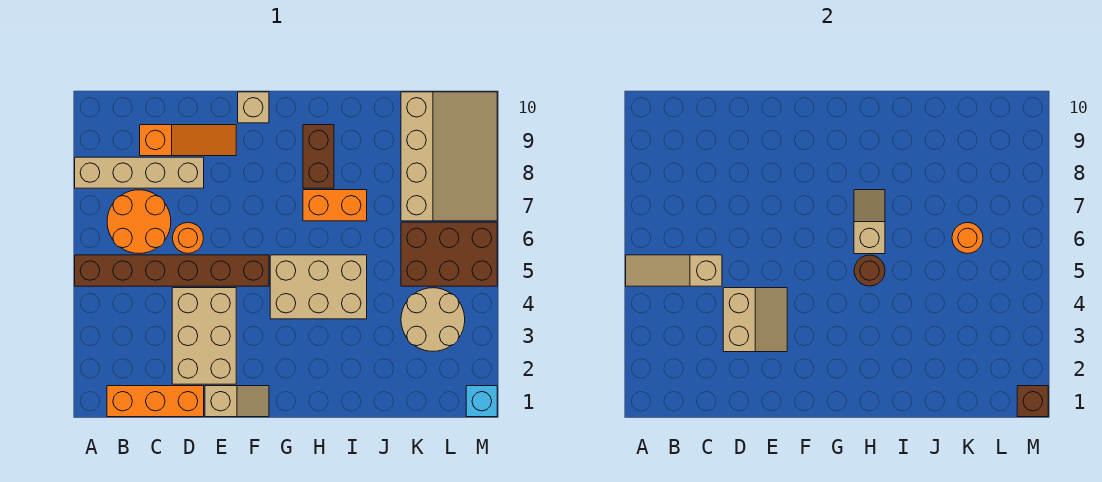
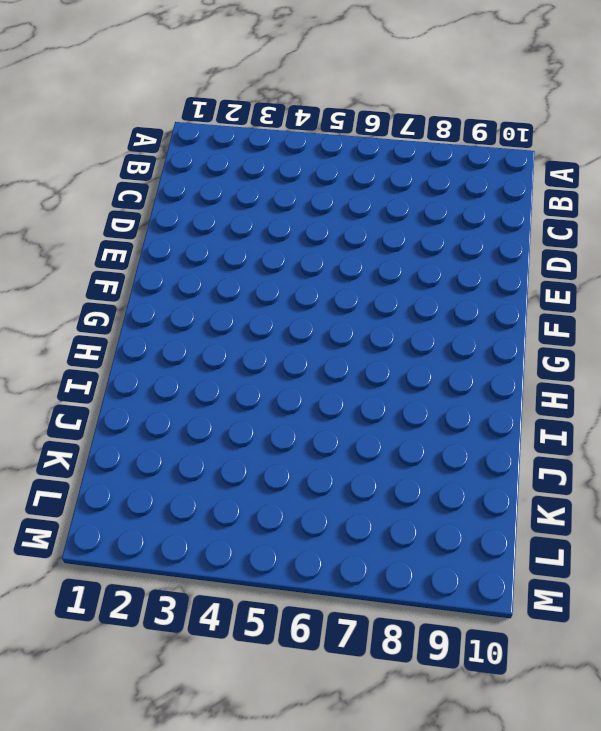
none -> brown brick A5:F5 level 1
none -> tan brick A8:D8 level 1
none -> orange brick B1:D1 level 1

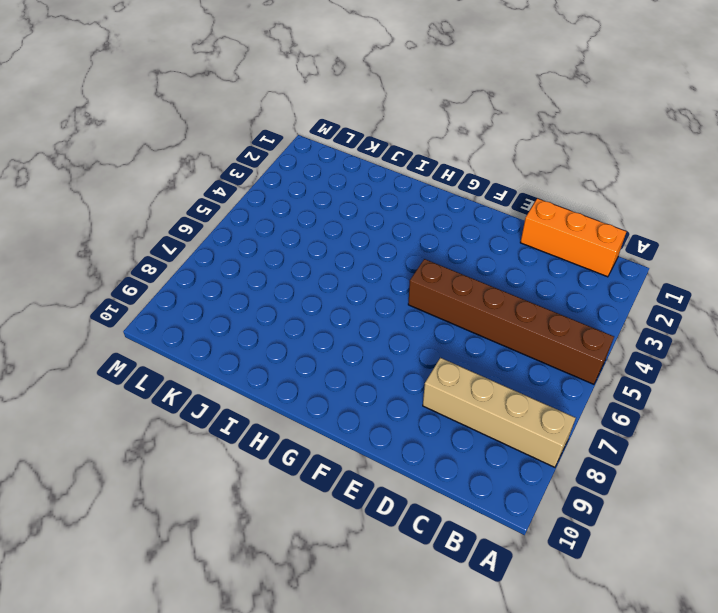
none -> orange round brick B6:C7 level 1
none -> orange slope C9:E9 level 1 top C
none -> tan brick D2:E4 level 1

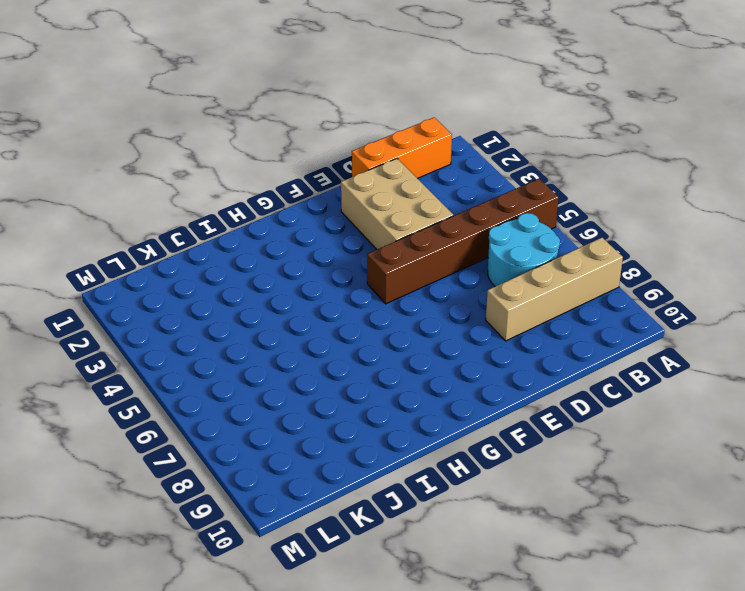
cyan round brick B6:C7 level 1 -> orange round brick B6:C7 level 1
none -> orange slope C9:E9 level 1 top C
none -> orange round brick D6 level 1
none -> tan slope E1:F1 level 1 top E

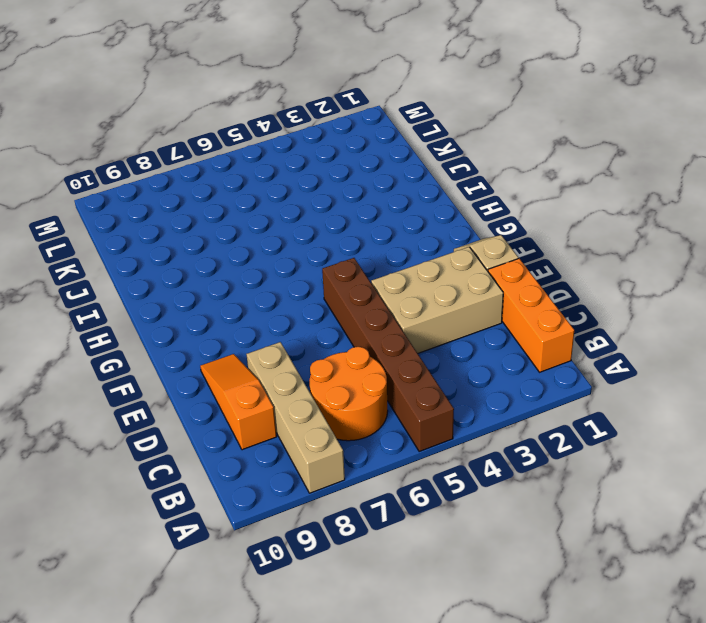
none -> orange round brick D6 level 1
none -> tan brick F10 level 1
none -> tan brick G4:I5 level 1

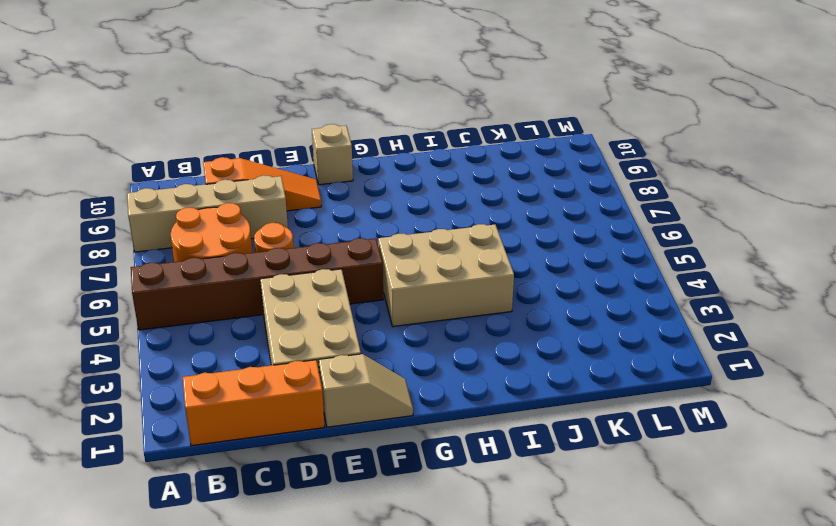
none -> orange brick H7:I7 level 1
none -> brown brick H8:H9 level 1
none -> tan round brick K3:L4 level 1

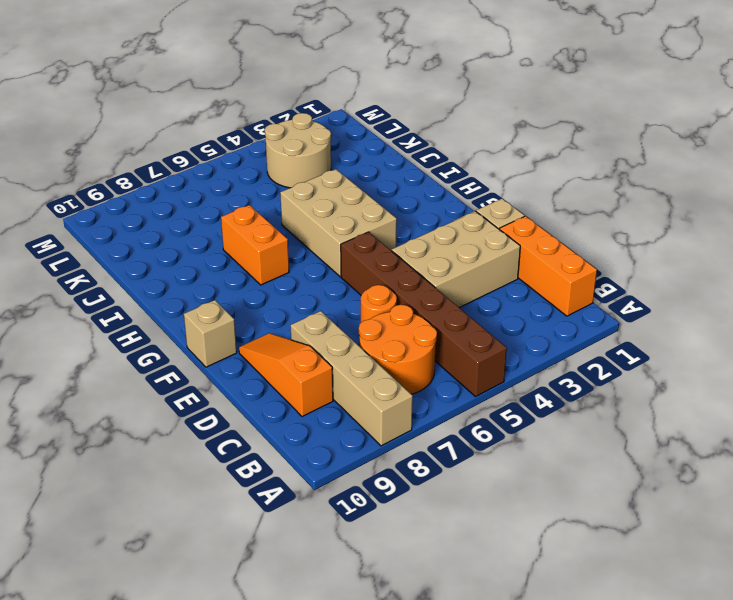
none -> brown brick H8:H9 level 1
none -> brown brick K5:M6 level 1
none -> tan slope K7:M10 level 1 top K

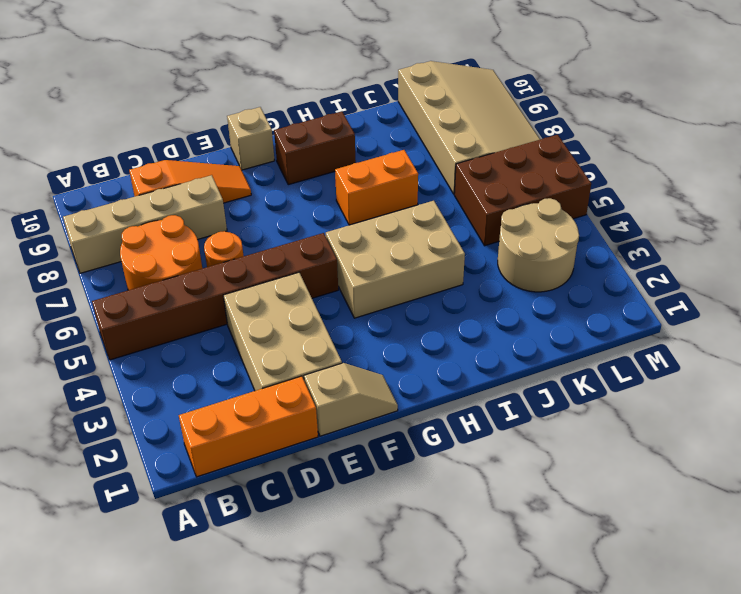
brown brick G9:H9 level 1 -> brown brick H8:H9 level 1
none -> cyan brick M1 level 1
none -> tan slope A5:C5 level 2 top C
none -> tan slope D3:E4 level 2 top D

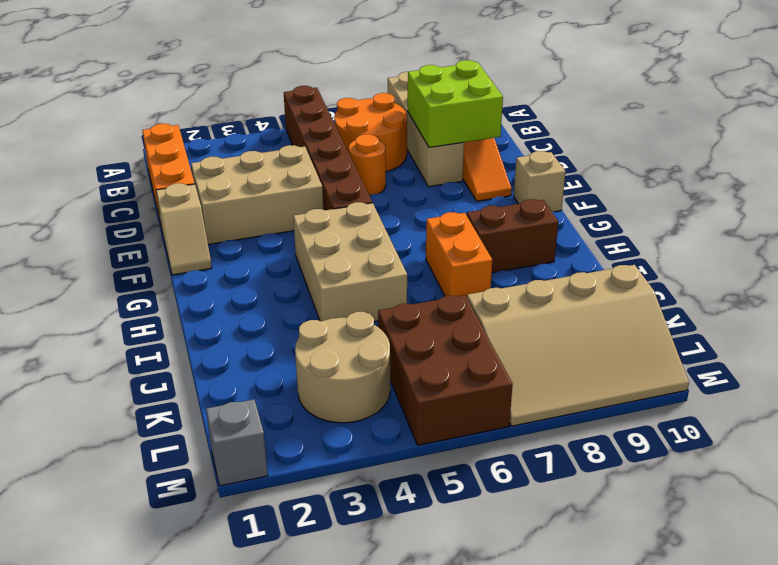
lime brick C8:D9 level 2 -> none
grey brick M1 level 1 -> cyan brick M1 level 1
none -> tan slope A5:C5 level 2 top C
none -> tan slope D3:E4 level 2 top D
none -> brown round brick H5 level 2

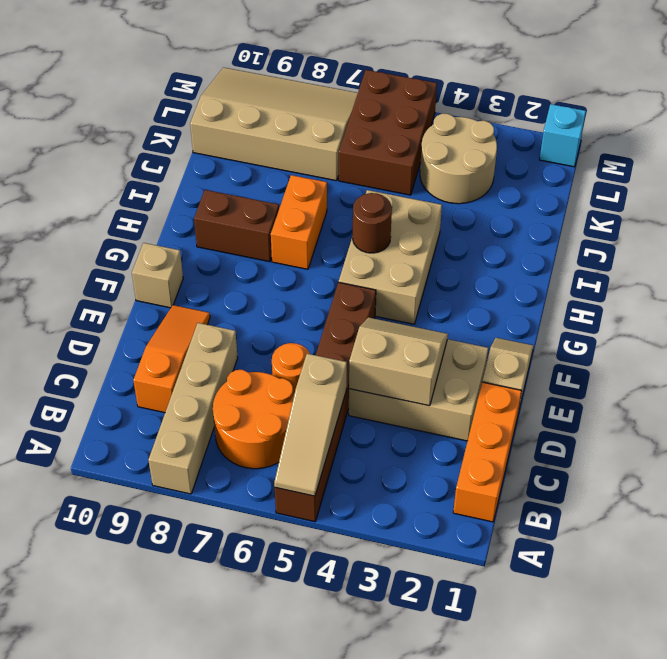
none -> tan slope H6:H7 level 2 top 6
none -> orange round brick K6 level 2
none -> brown brick M1 level 2

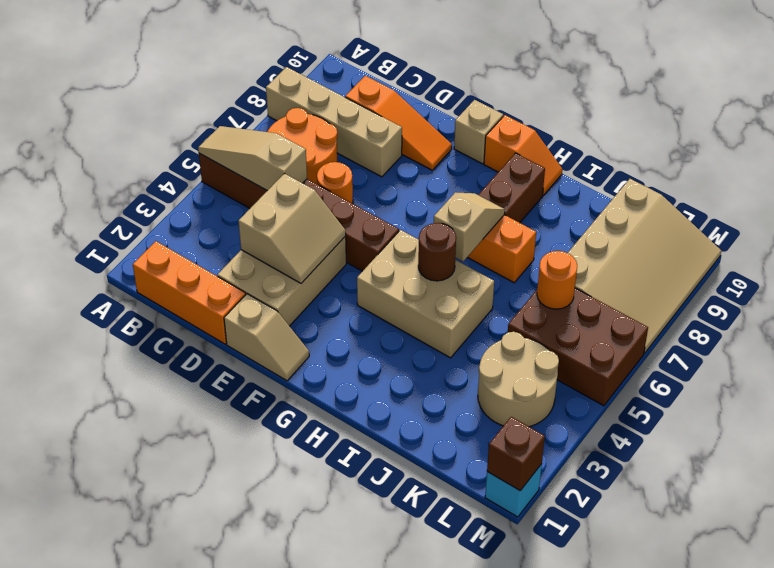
orange slope G10:H10 level 1 top G -> none

